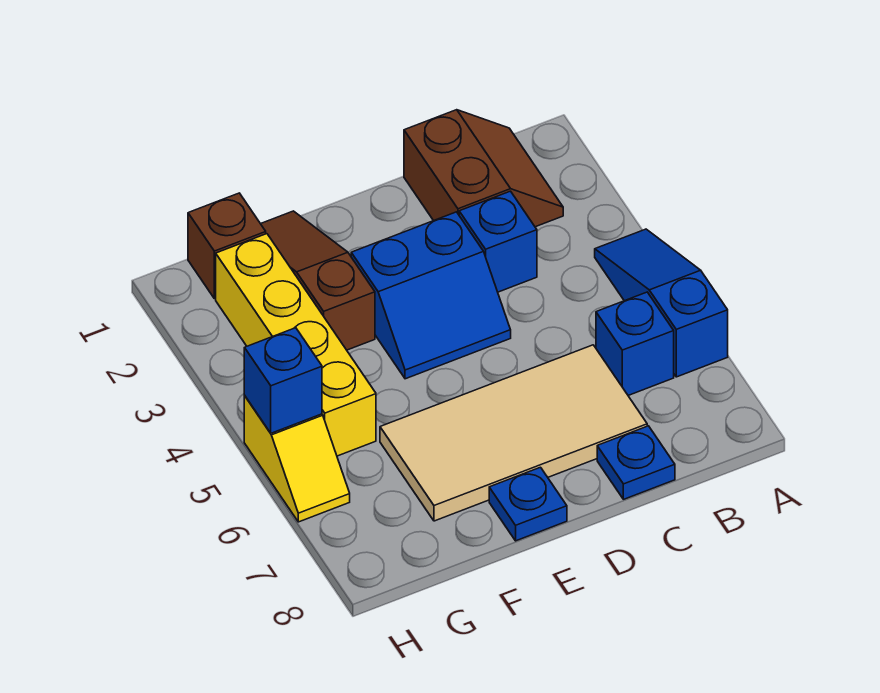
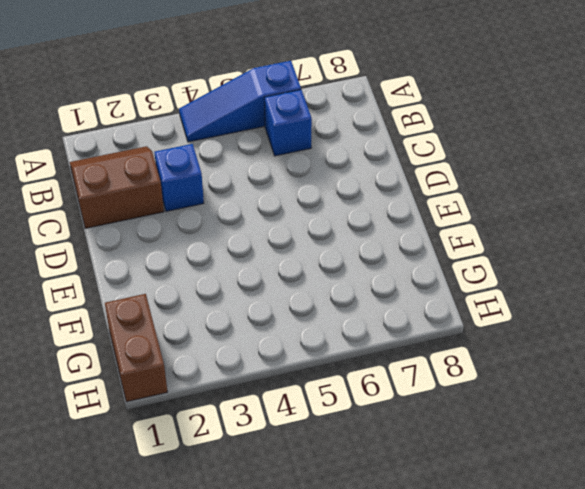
brown brick G1:H1 level 1 -> brown brick G1 level 1
none -> tan tile C6:F7 level 1
none -> blue plate C8 level 1
none -> blue slope D3:E4 level 1 top 3

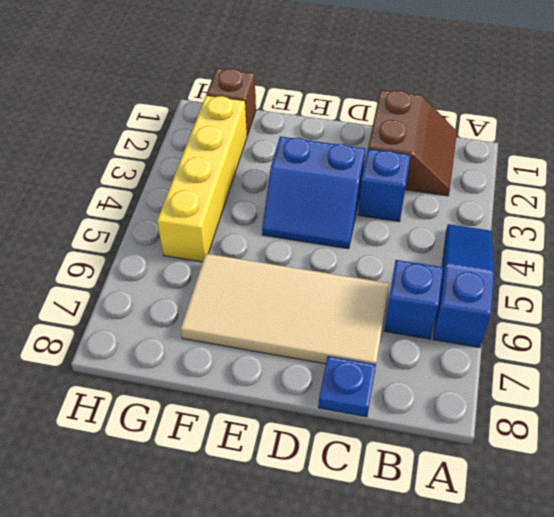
none -> blue plate E8 level 1
none -> brown slope F1:F3 level 1 top 3
none -> yellow slope H5:H6 level 1 top 5

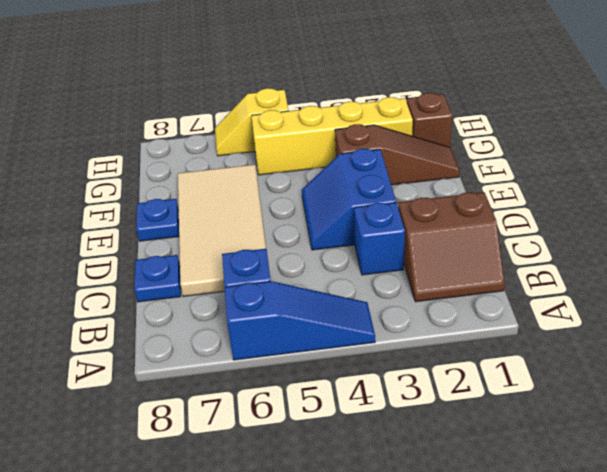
none -> blue brick H5 level 2

